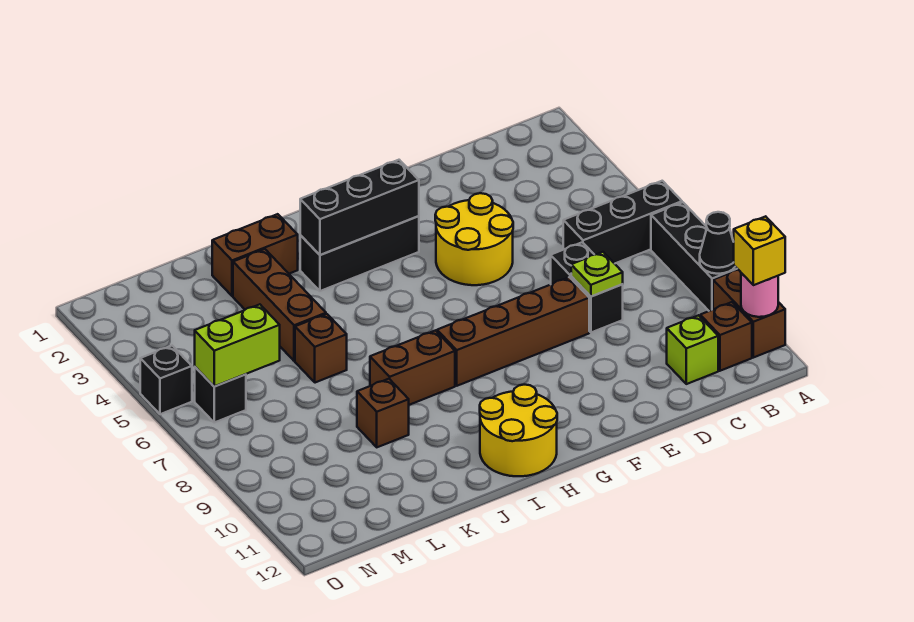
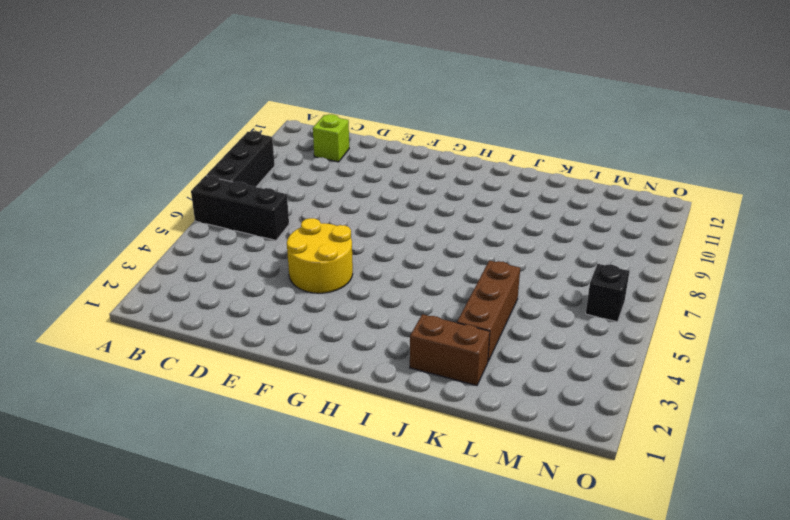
none -> brown brick A10:A11 level 1
none -> brown brick B11 level 1
none -> black brick D7:D8 level 1

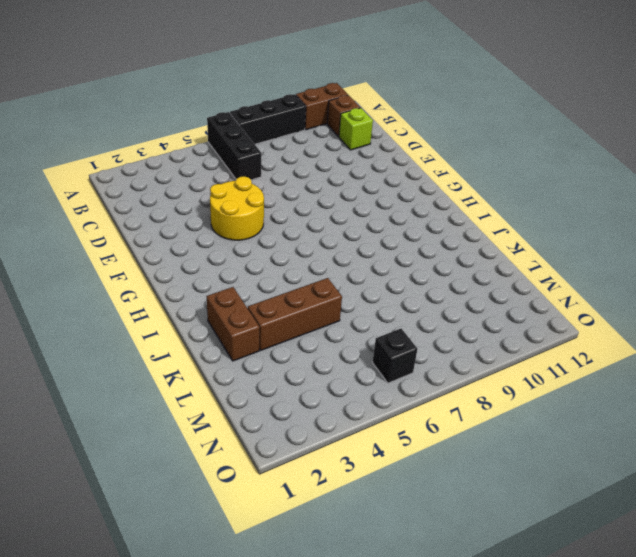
none -> black brick D7:D8 level 1
none -> brown brick E8:H8 level 1
none -> black brick G3:I3 level 1

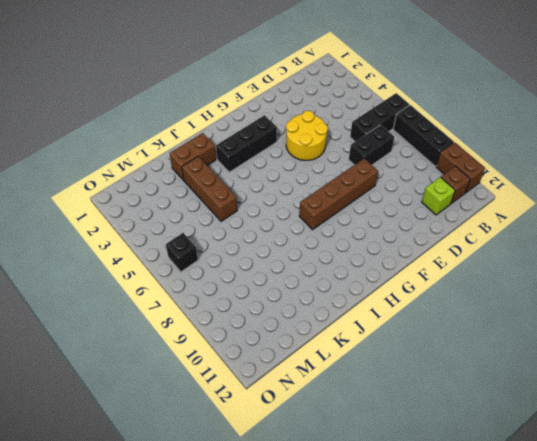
black brick C7:D7 level 1 -> black brick D7:D8 level 1
none -> yellow round brick H11:I12 level 1
none -> brown brick I8:J8 level 1
none -> brown brick K6 level 1

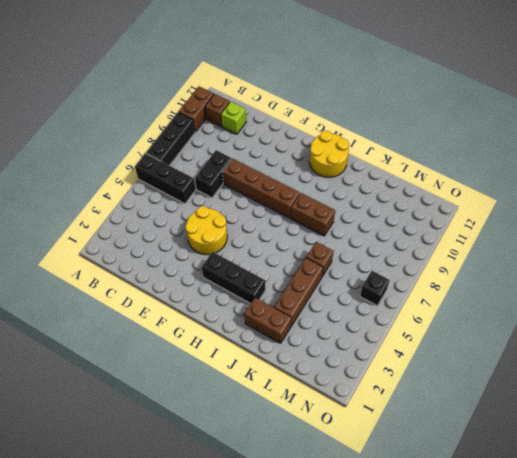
none -> brown brick K9 level 1
none -> black brick O5 level 1
none -> black cone A9 level 2

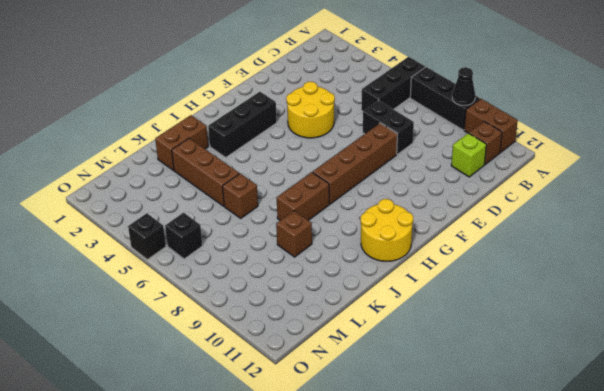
none -> pink round brick A11 level 2
none -> lime plate D8 level 2
none -> black brick G3:I3 level 2

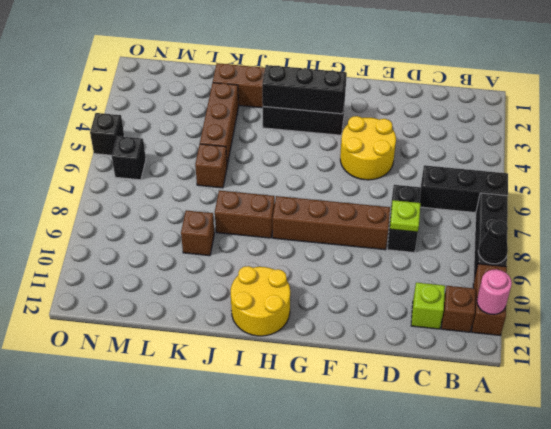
none -> lime brick M6:N6 level 2
none -> yellow brick A11 level 3

